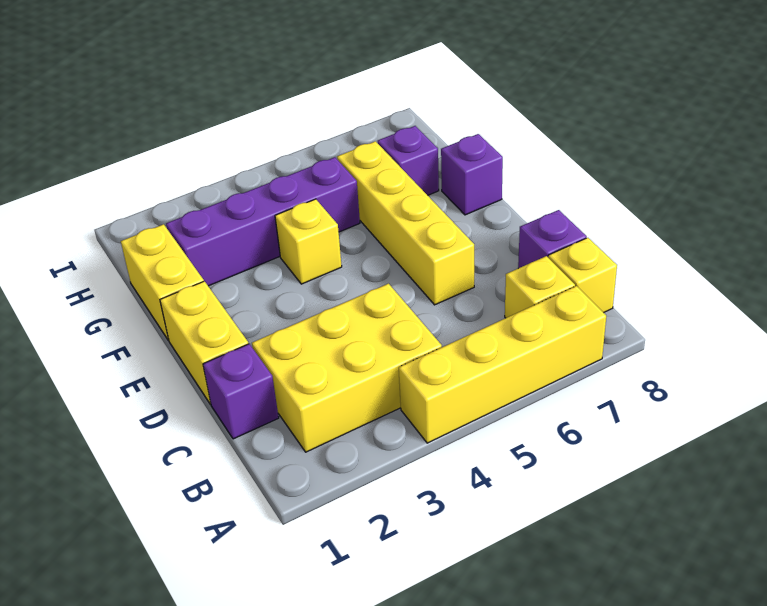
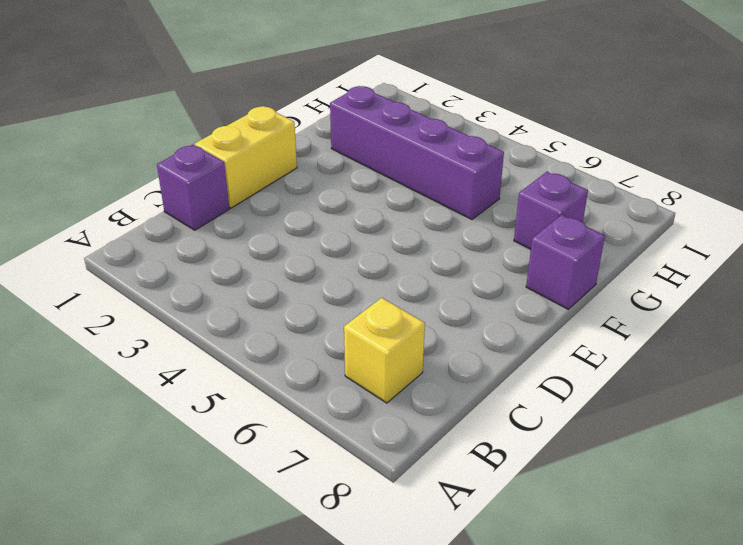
none -> yellow brick A4:A7 level 1
none -> yellow brick B2:C4 level 1
none -> yellow brick B8 level 1

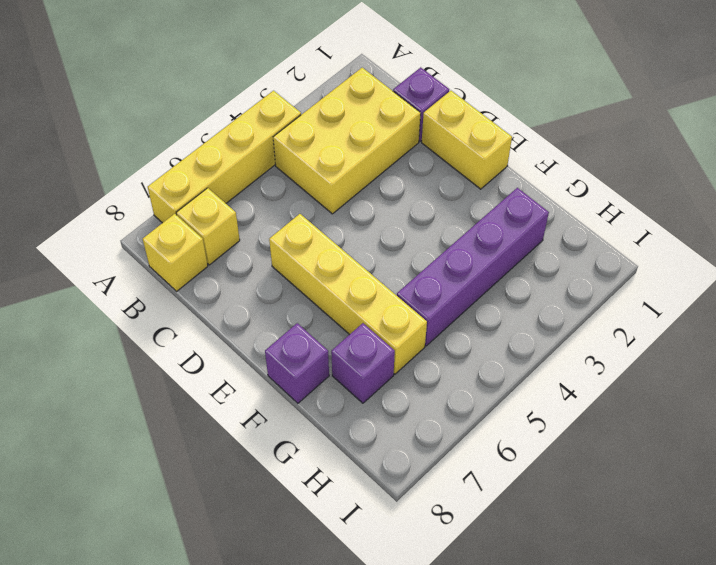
none -> purple brick C8 level 1
none -> yellow brick F1:G1 level 1
none -> yellow brick F4 level 1

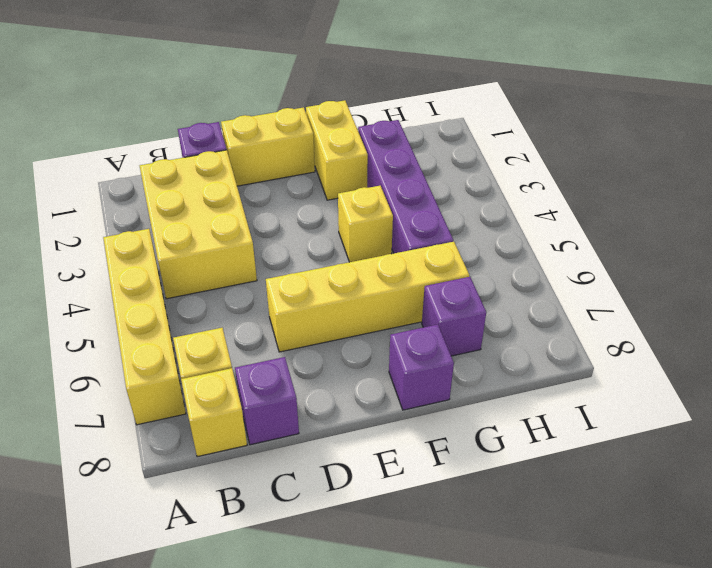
yellow brick F1:F2 level 1 -> yellow brick F1:G1 level 1

